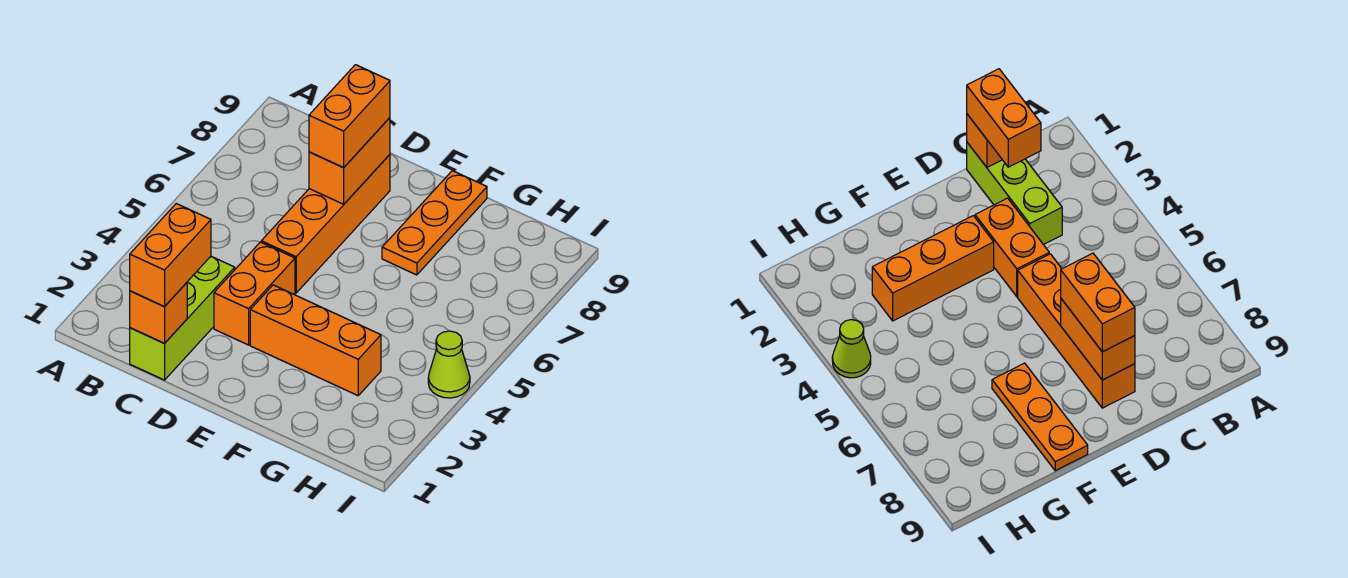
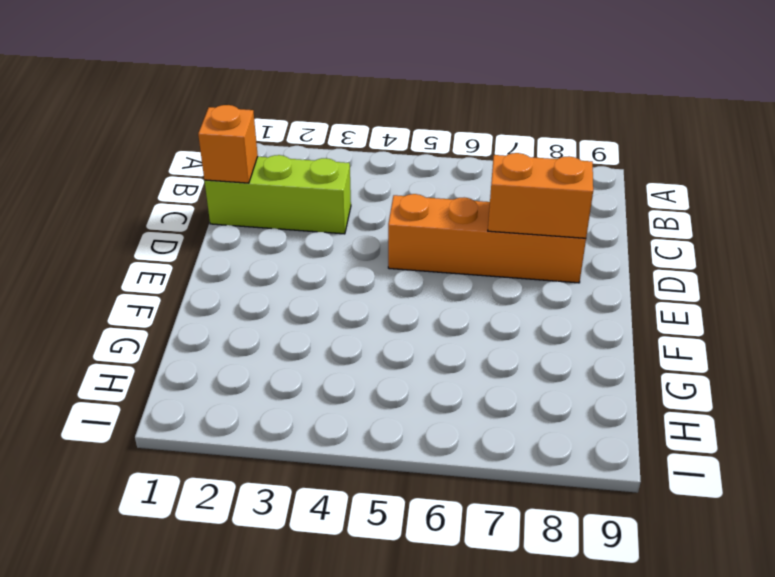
none -> orange brick D3:D4 level 1
none -> orange brick E3:G3 level 1

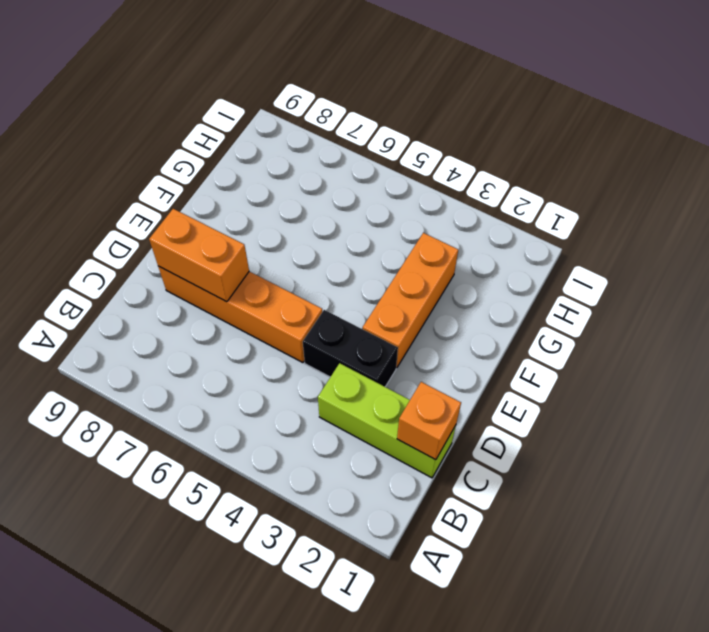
black brick D3:D4 level 1 -> orange brick D3:D4 level 1
none -> orange plate F7:F9 level 1
none -> lime cone I4 level 1

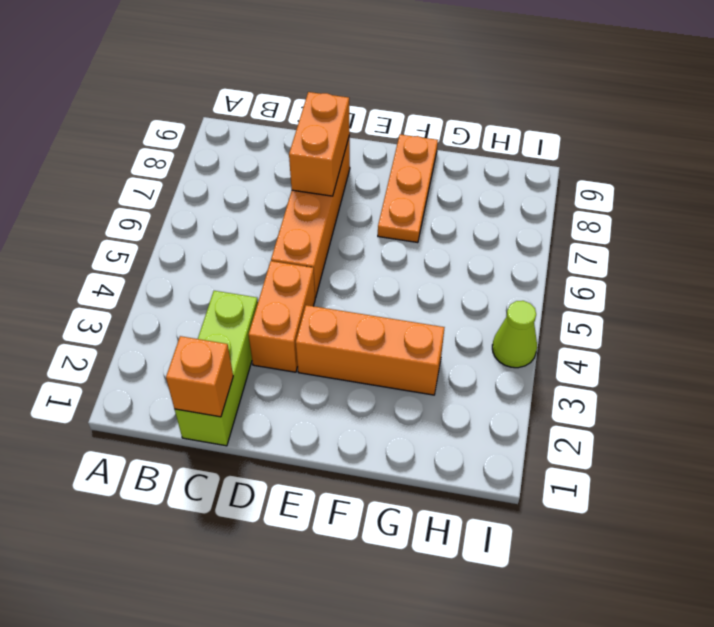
none -> orange brick C1:C2 level 3
none -> orange brick D7:D8 level 3

